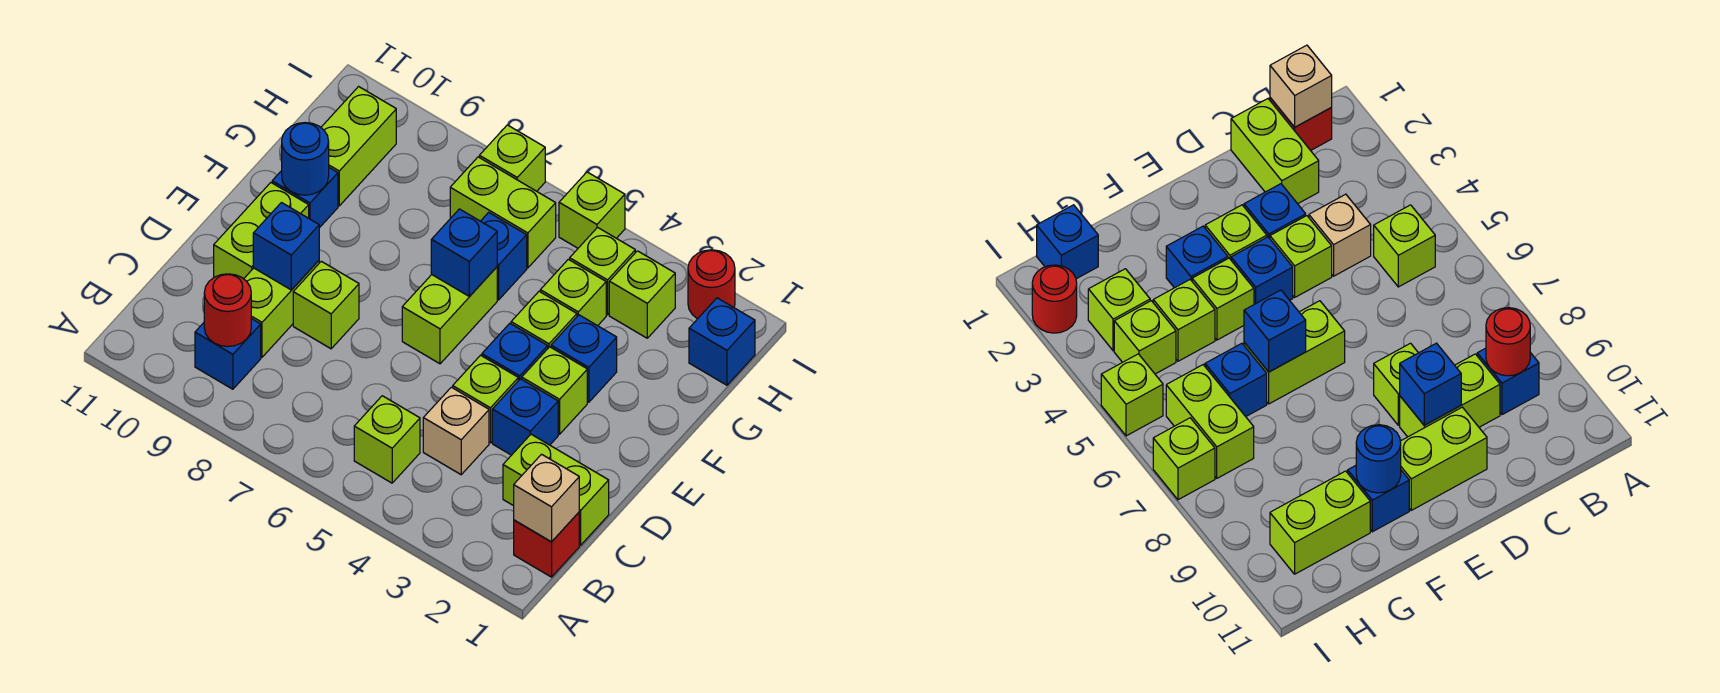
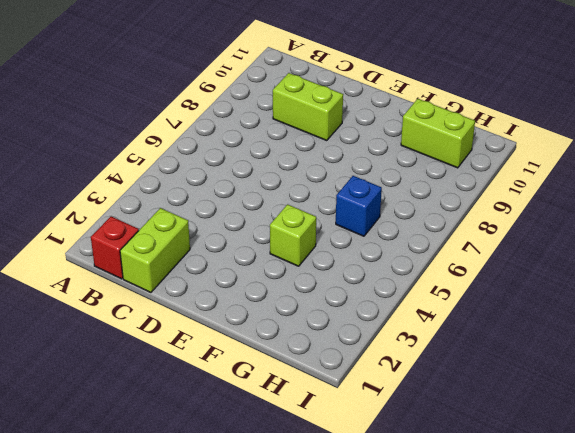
none -> lime brick B5 level 1
none -> blue brick B9 level 1
none -> tan brick C4 level 1
none -> blue brick D3 level 1

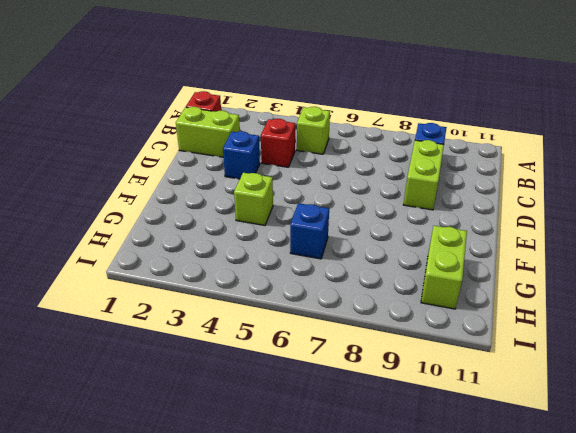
red brick C4 level 1 -> tan brick C4 level 1
none -> lime brick D4 level 1
none -> lime brick D8 level 1
none -> lime brick D10:E10 level 1
none -> lime brick E3 level 1

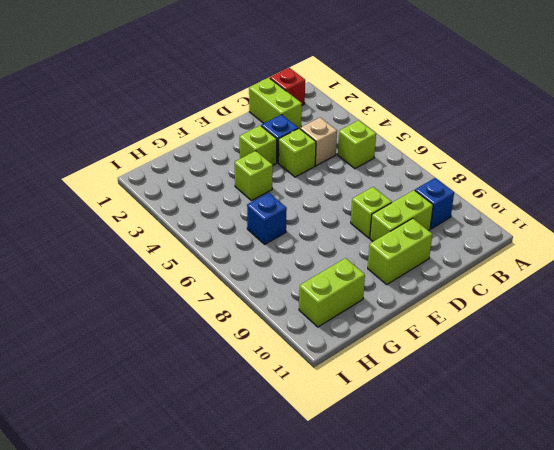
none -> blue brick E4 level 1
none -> lime brick E6:F6 level 1
none -> blue brick F3 level 1
none -> blue brick F10 level 1

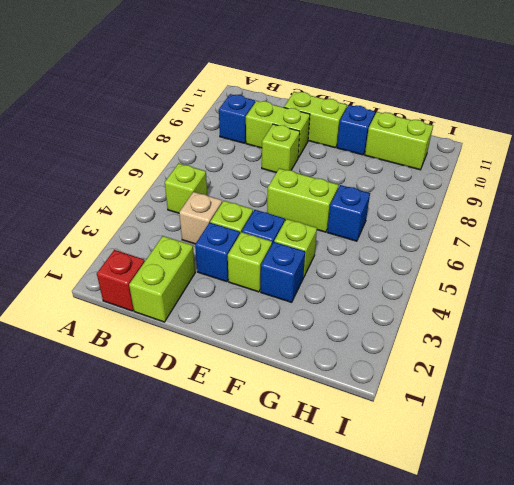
none -> lime brick G4 level 1
none -> blue brick H1 level 1
none -> lime brick H3 level 1
none -> lime brick H4 level 1

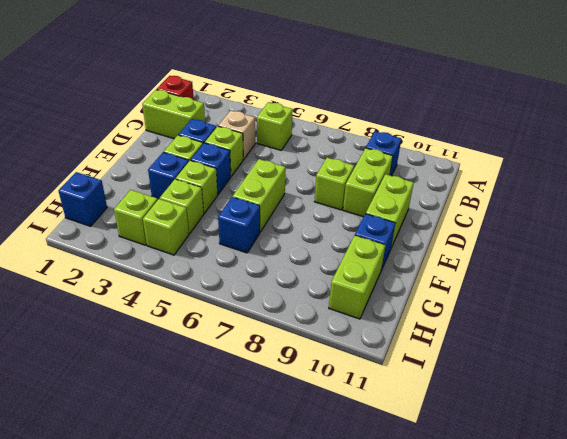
none -> lime brick H6:H7 level 1
none -> red round brick I2 level 1
none -> lime brick I5 level 1
none -> lime brick I7 level 1

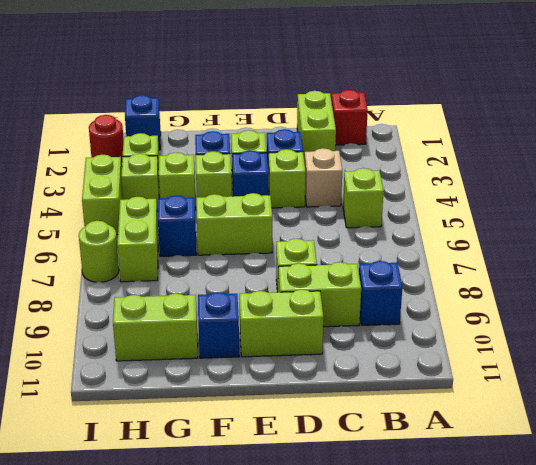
lime brick I4:I5 level 1 -> lime brick I5 level 1
lime round brick I7 level 1 -> lime brick I7 level 1
none -> tan brick B1 level 2
none -> red round brick B9 level 2
none -> blue brick D9 level 2
none -> blue brick F6 level 2

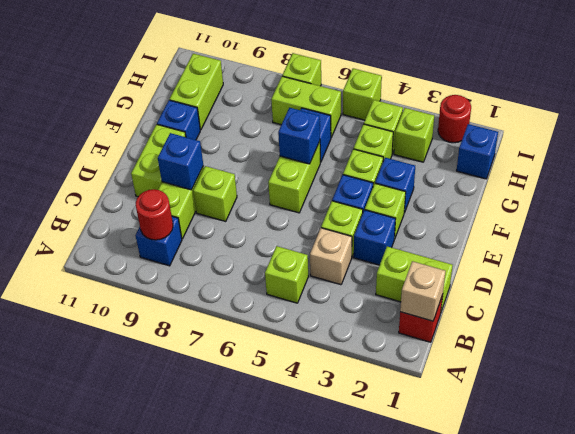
none -> blue round brick F10 level 2

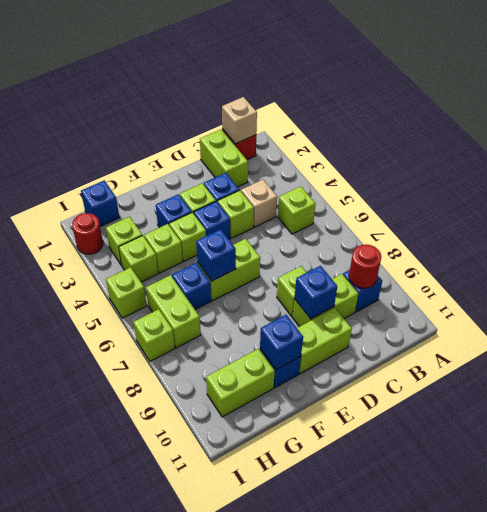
blue brick F10 level 2 -> blue round brick F10 level 2

